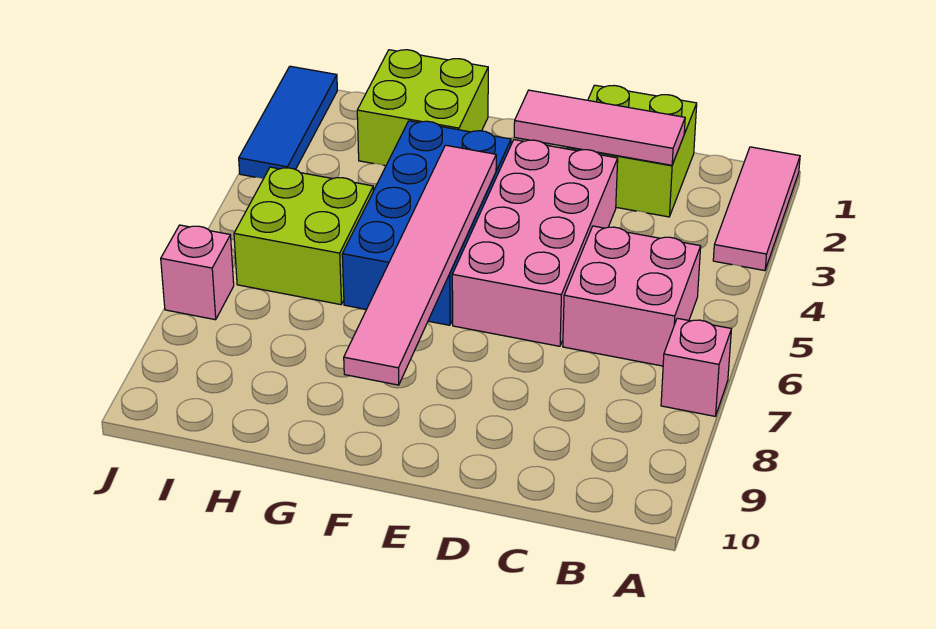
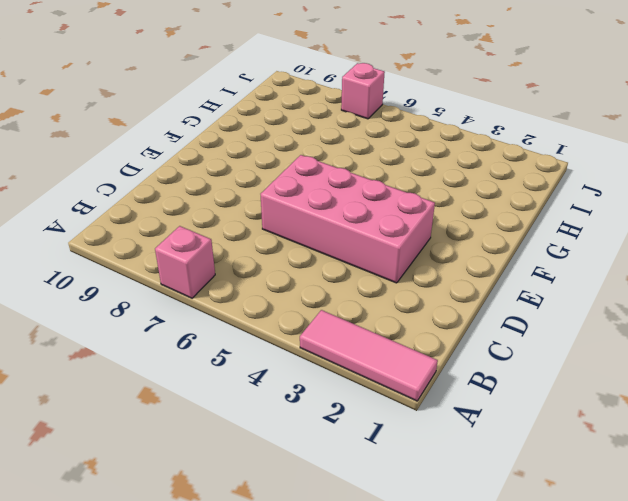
none -> pink brick B5:C6 level 1
none -> lime brick C1:D2 level 1
none -> blue brick F3:G6 level 1

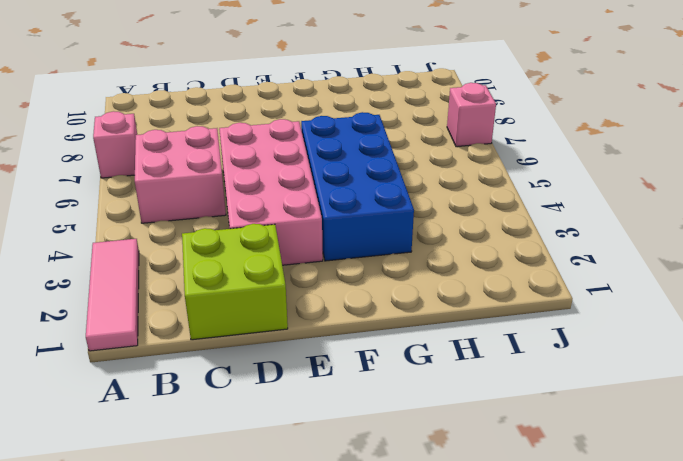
none -> lime brick G1:H2 level 1
none -> lime brick H5:I6 level 1
none -> blue tile J1:J3 level 1

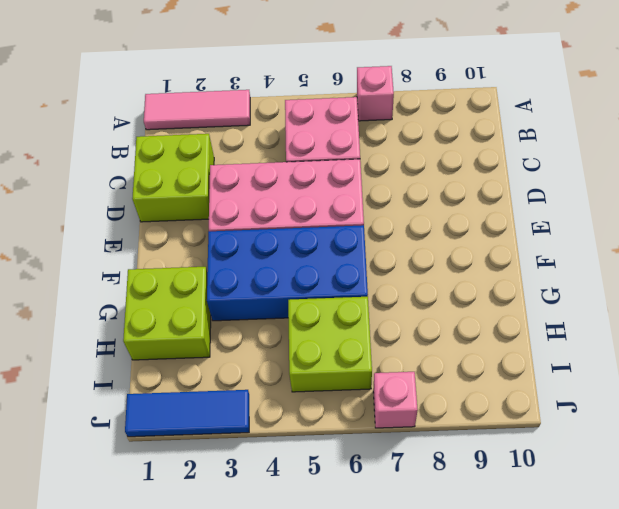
none -> pink tile C2:E2 level 2
none -> pink tile F4:F9 level 2

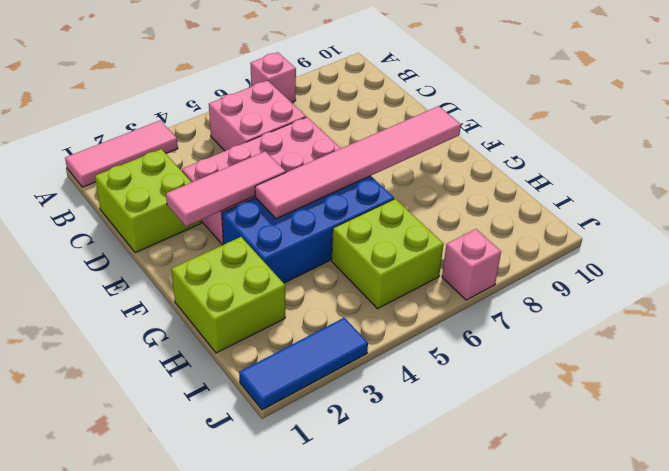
pink tile E2:E4 level 2 -> pink tile C2:E2 level 2

